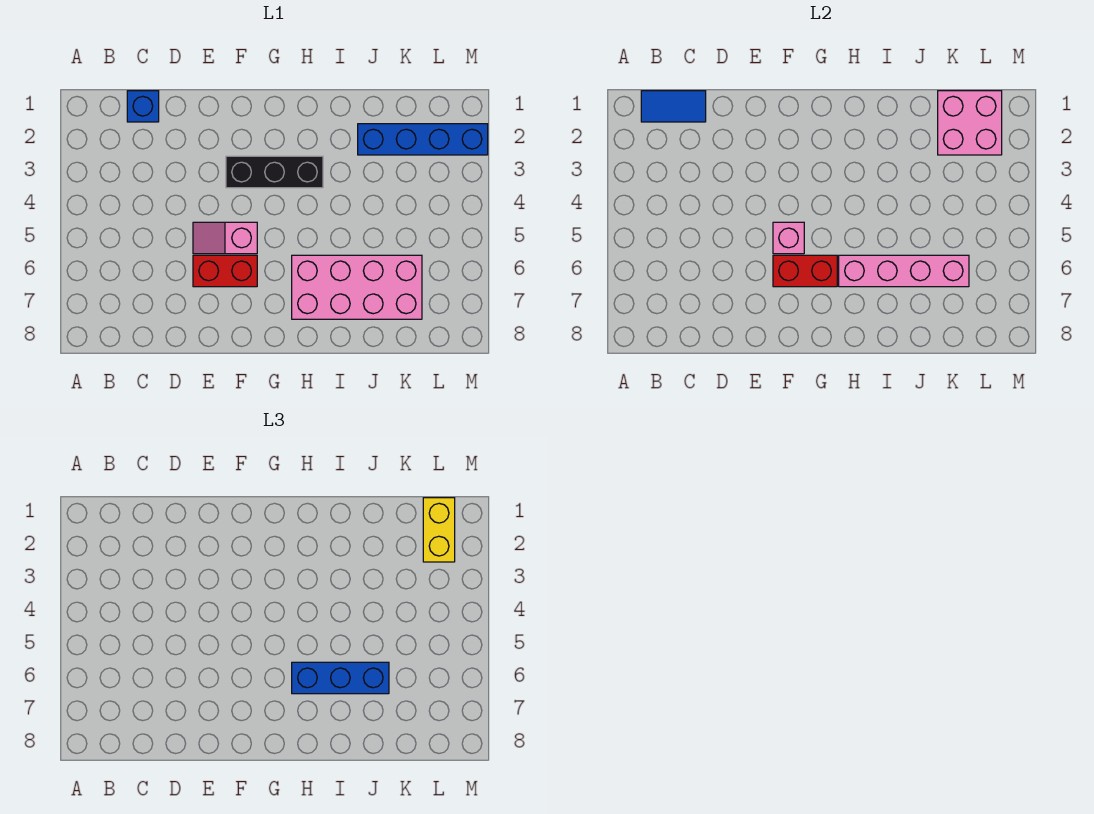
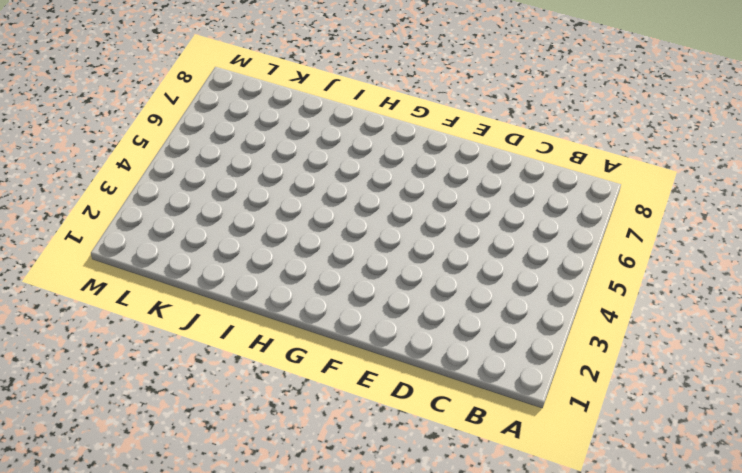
none -> blue brick C1 level 1
none -> pink slope E5:F5 level 1 top F
none -> red brick E6:F6 level 1

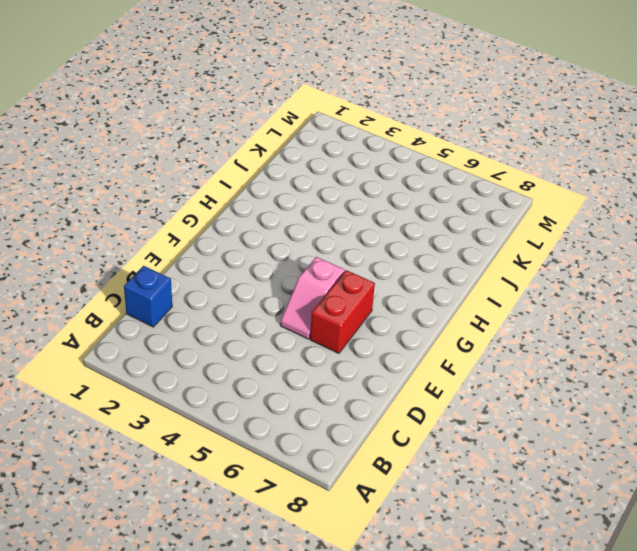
none -> black brick F3:H3 level 1
none -> pink brick H6:K7 level 1
none -> blue brick J2:M2 level 1

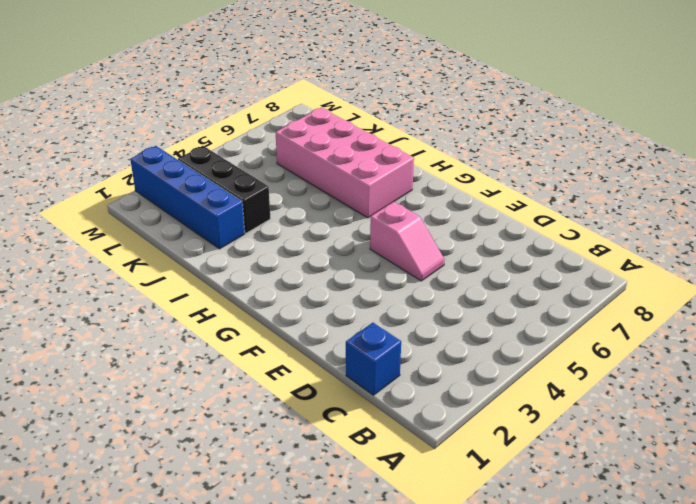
black brick J3:L3 level 1 -> black brick F3:H3 level 1
none -> red brick E6:F6 level 1
none -> blue tile B1:C1 level 2
none -> pink brick F5 level 2

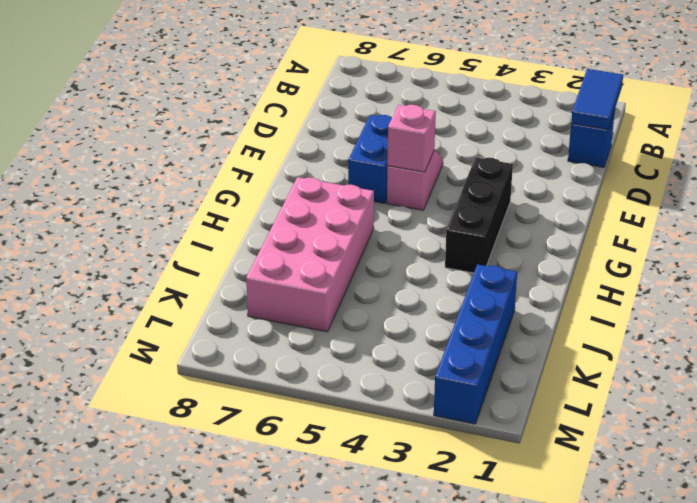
blue brick E6:F6 level 1 -> red brick E6:F6 level 1
none -> red brick F6:G6 level 2
none -> pink brick H6:K6 level 2
none -> pink brick K1:L2 level 2

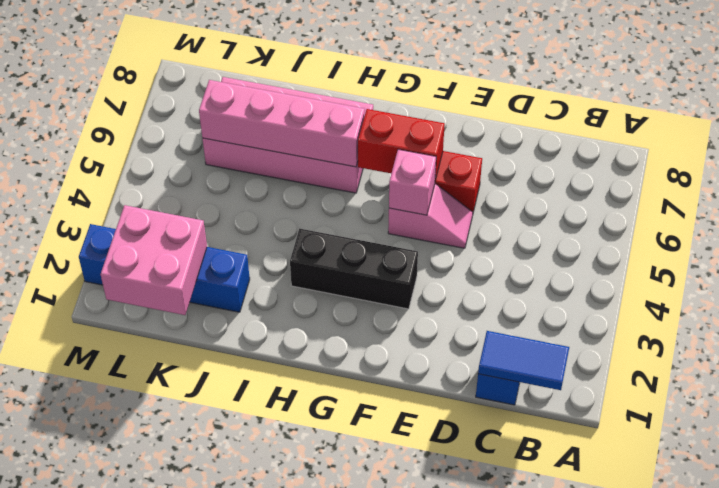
none -> blue brick H6:J6 level 3
none -> yellow brick L1:L2 level 3

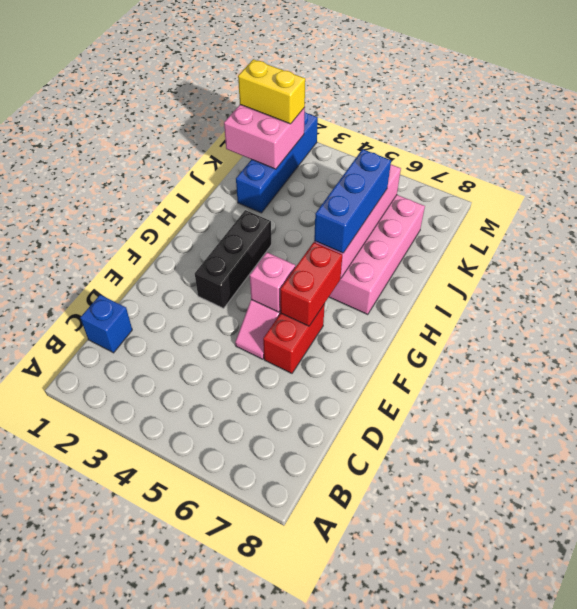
none -> blue tile B1:C1 level 2

